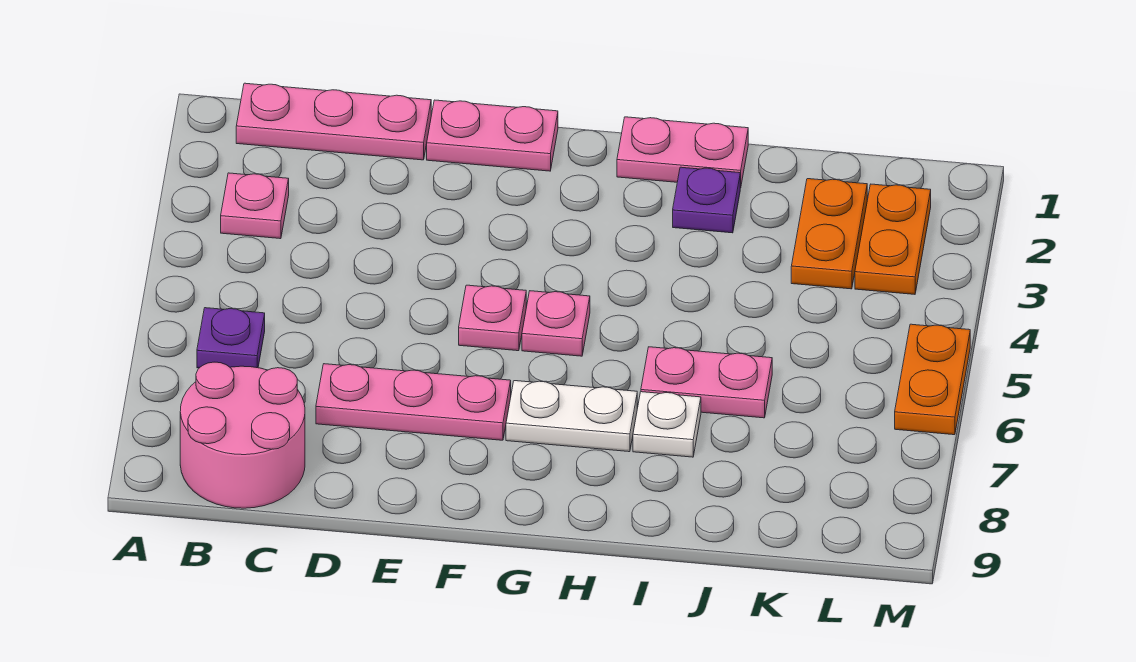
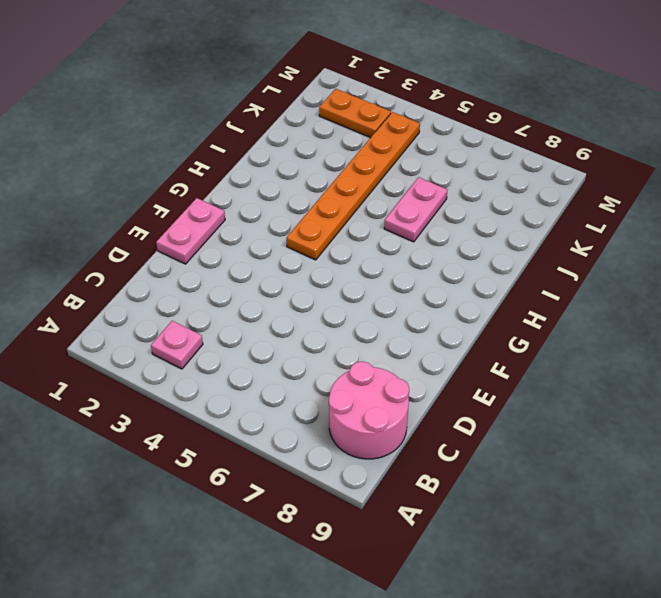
orange plate G4:L4 level 1 -> none
none -> pink plate B1:D1 level 1
none -> purple plate B6 level 1
none -> pink plate D7:F7 level 1

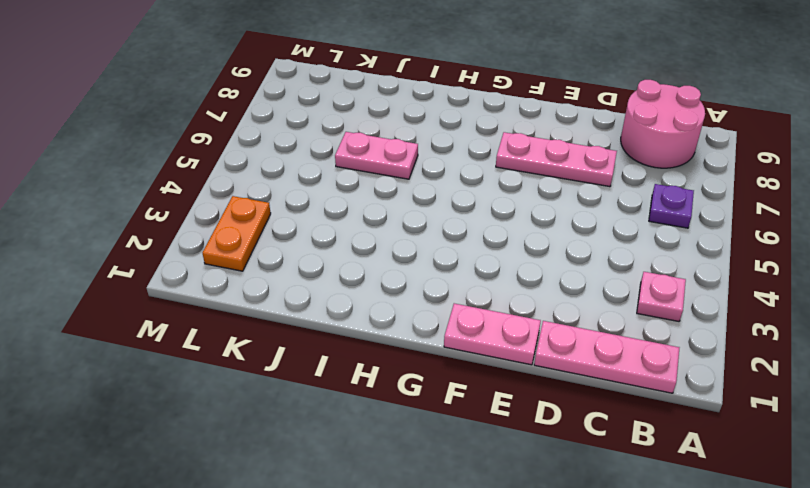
none -> pink plate F5 level 1
none -> pink plate G5 level 1
none -> white plate G7:H7 level 1

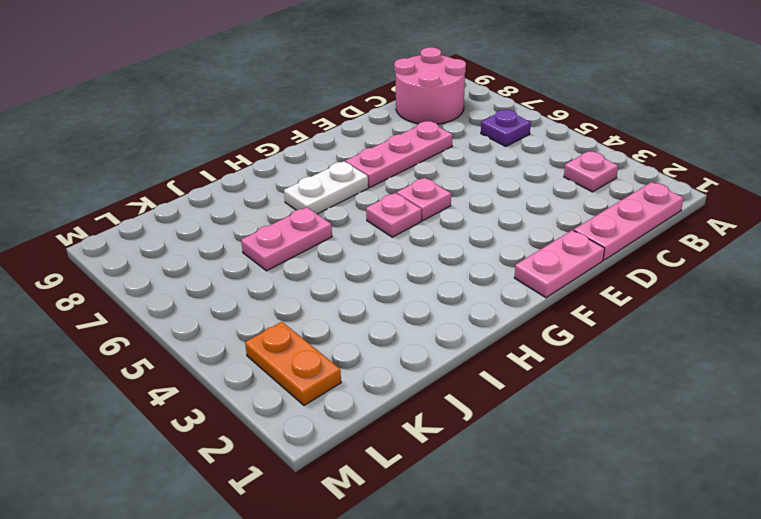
none -> pink plate H1:I1 level 1
none -> purple plate I2 level 1
none -> white plate I7 level 1

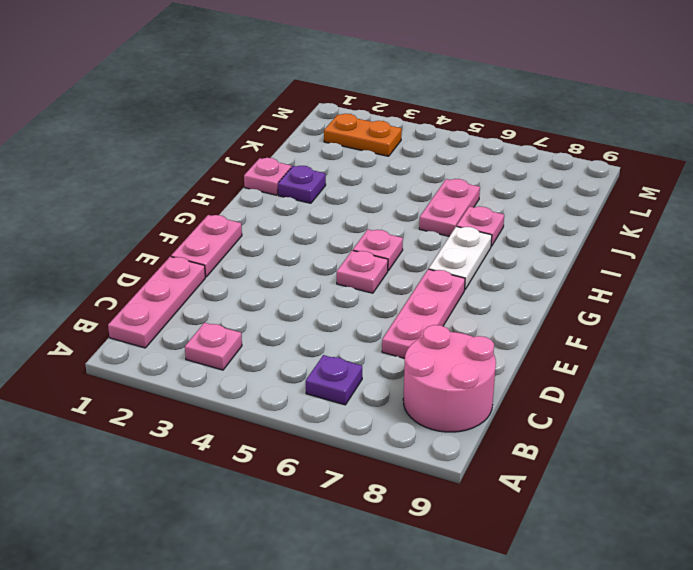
pink plate I1 level 1 -> pink plate H1:I1 level 1
pink plate I7 level 1 -> white plate I7 level 1
none -> orange plate K2:K3 level 1
none -> orange plate M5:M6 level 1

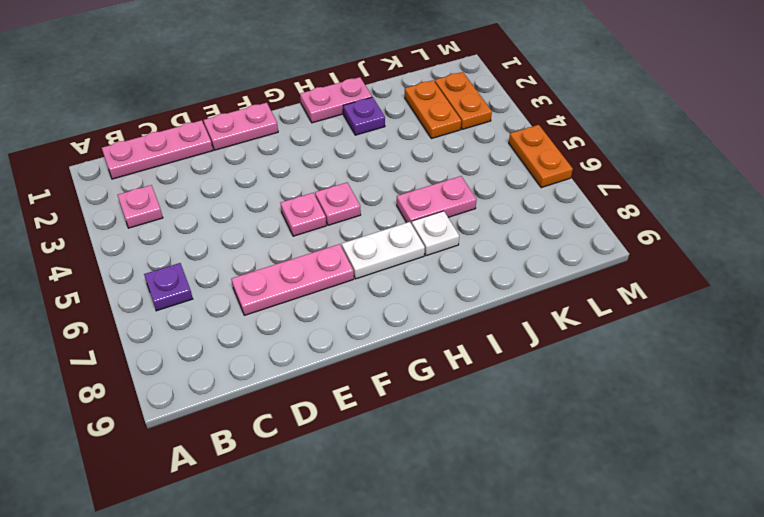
none -> pink round brick B8:C9 level 1

